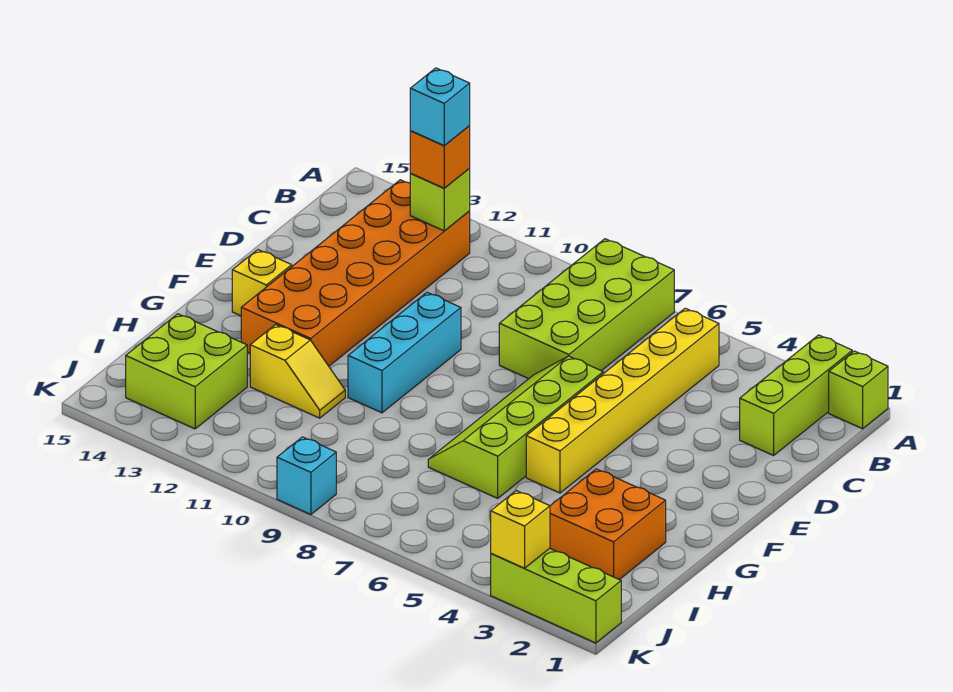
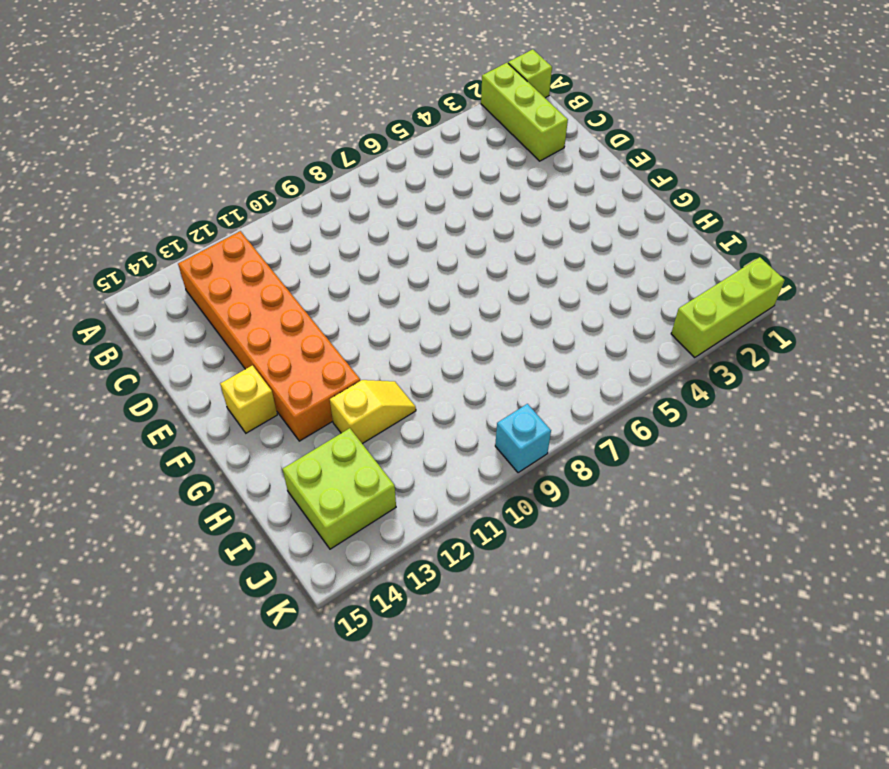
none -> lime brick A7:D8 level 1
none -> yellow brick B5:G5 level 1
none -> lime slope E6:H7 level 1 top 6

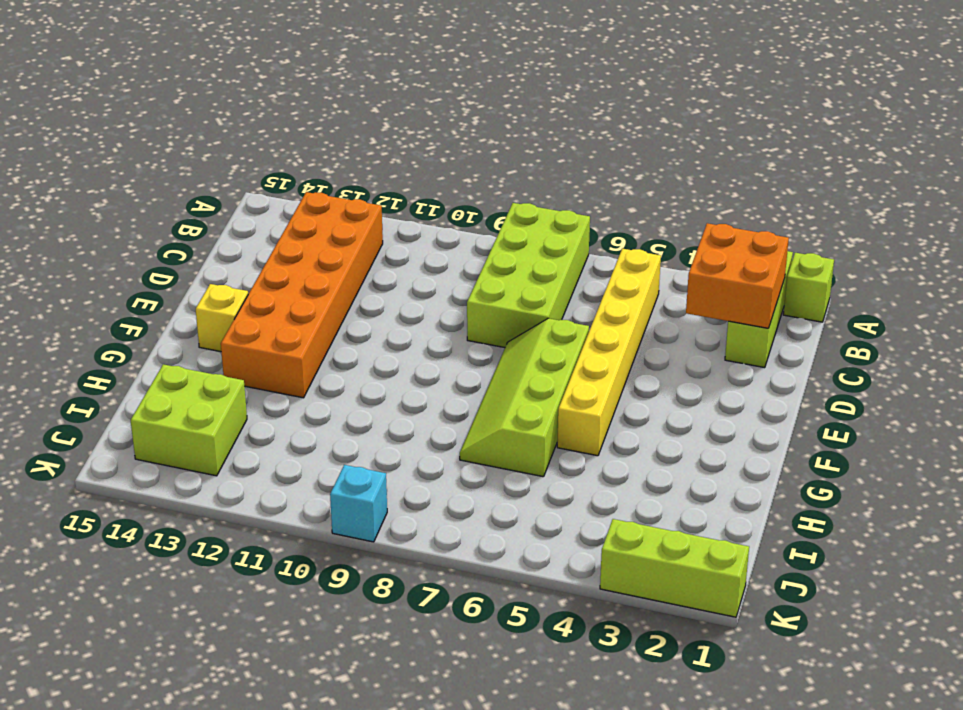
orange brick B2:C3 level 2 -> orange brick H2:I3 level 1
none -> cyan brick E10:G10 level 1
none -> yellow slope H11:H12 level 1 top 12
none -> lime brick B12 level 2

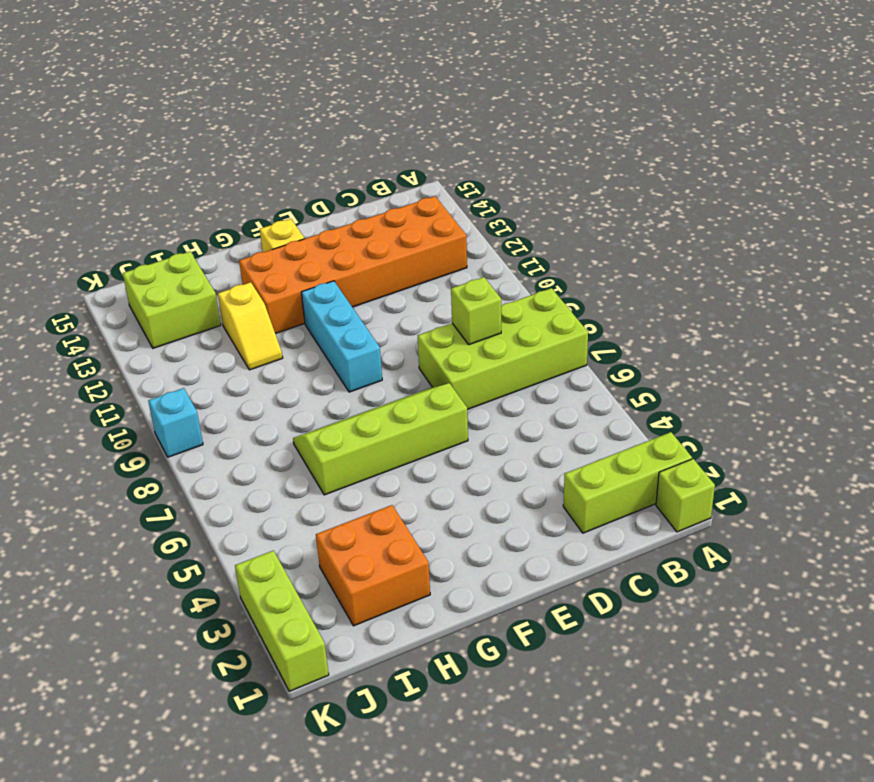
lime brick C8 level 2 -> lime brick B12 level 2
cyan brick F9:F11 level 1 -> cyan brick E10:G10 level 1
none -> yellow brick B5:G5 level 1
none -> yellow brick K3 level 2
none -> orange brick B12 level 3

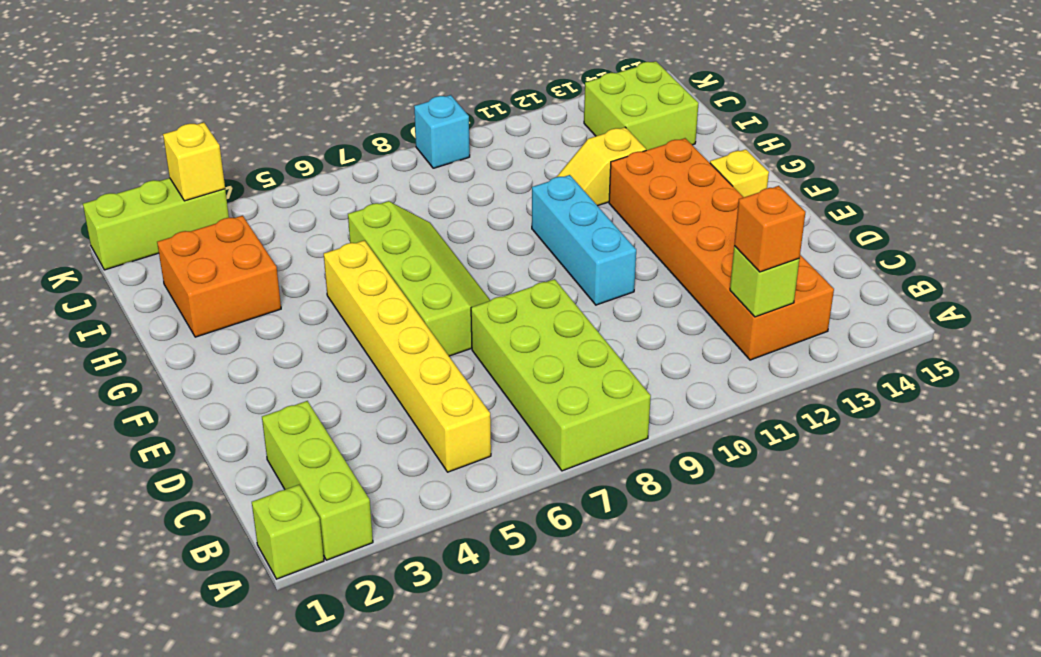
none -> cyan brick B12 level 4

